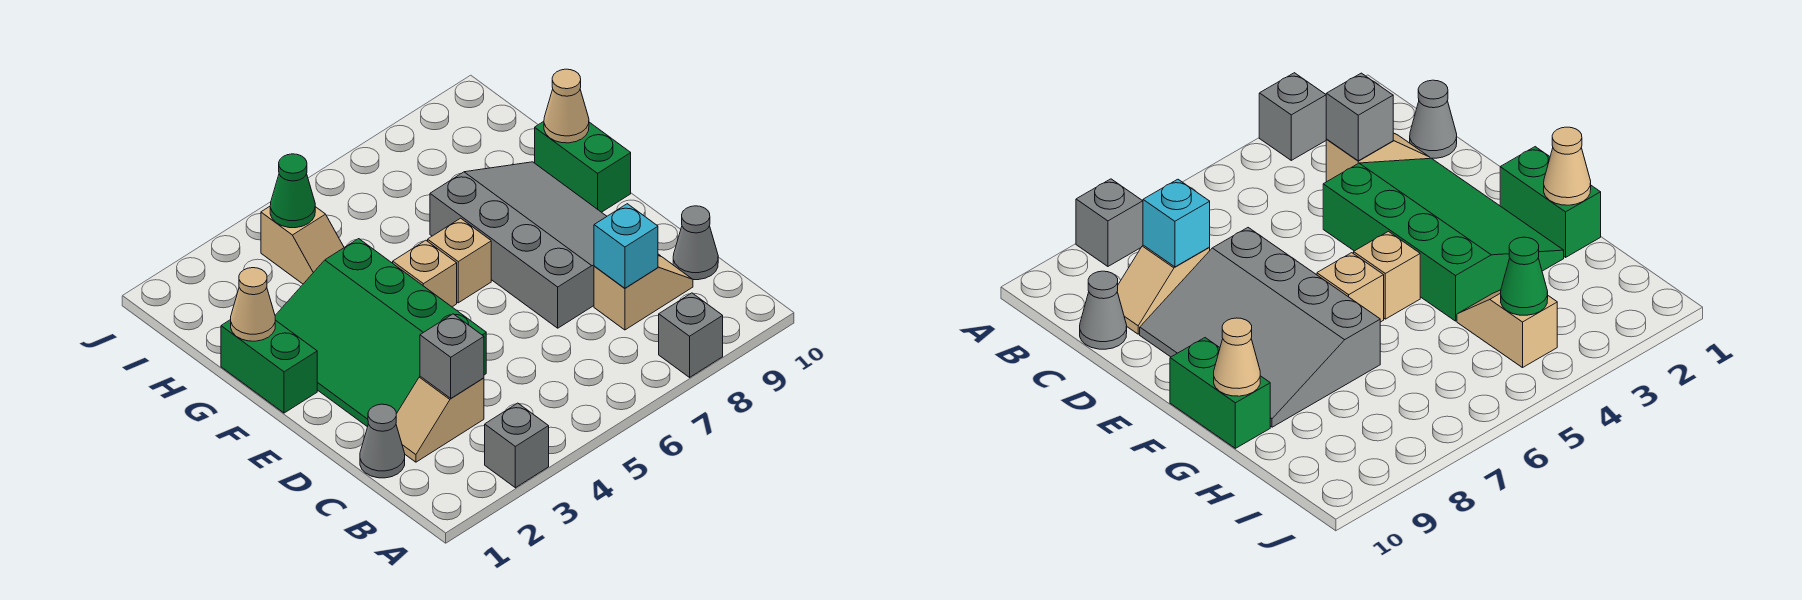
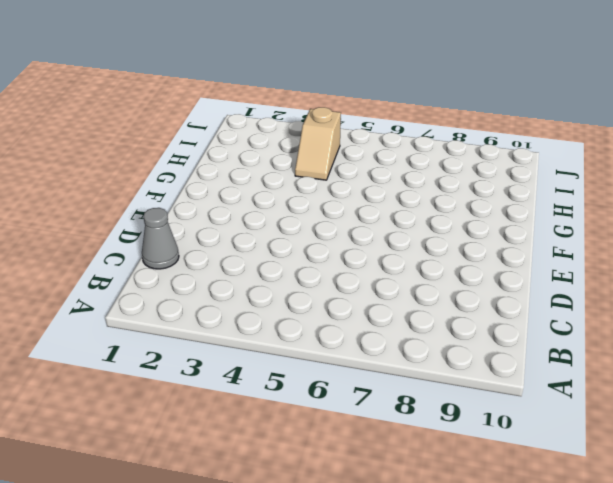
none -> grey brick A3 level 1
none -> grey brick A8 level 1
none -> tan slope C2:C3 level 1 top 3

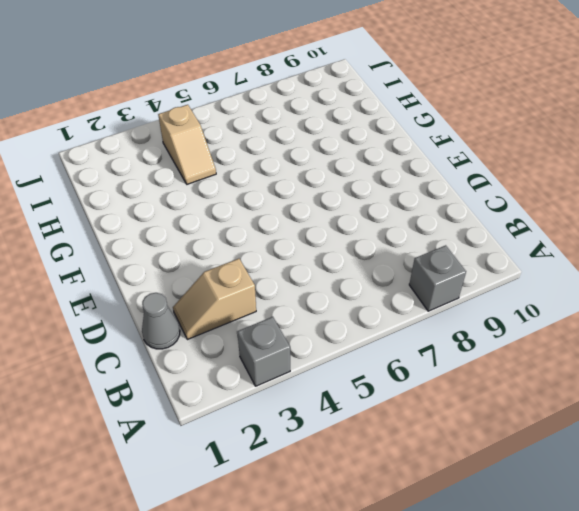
none -> tan slope C8:C9 level 1 top 8
none -> grey cone C10 level 1
none -> green slope D2:G4 level 1 top 4

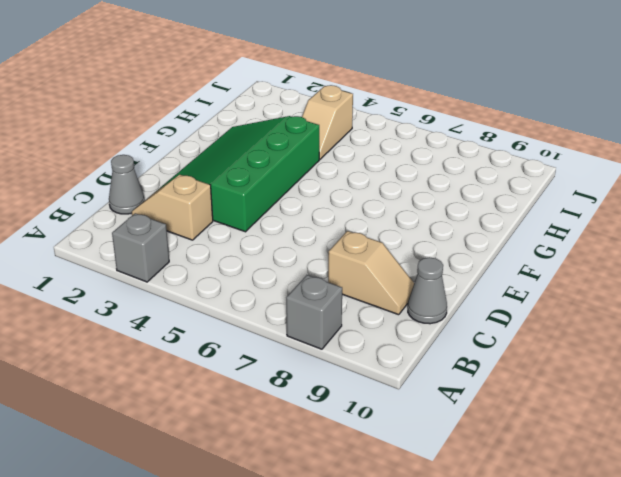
none -> grey slope D7:G9 level 1 top 7
none -> green brick F1:G1 level 1
none -> tan brick F5 level 1

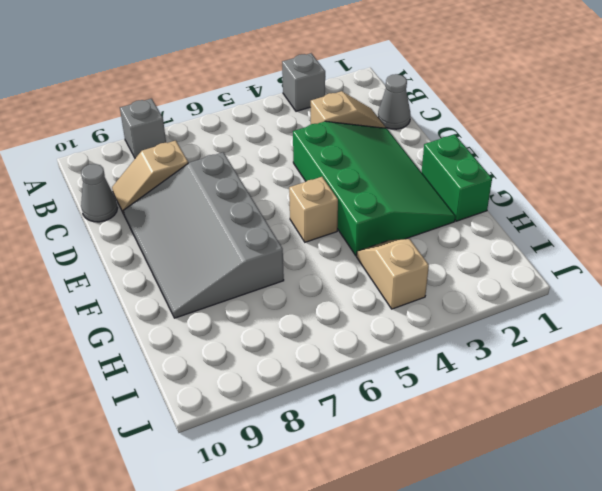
none -> tan brick F6 level 1
none -> green brick F10:G10 level 1
none -> grey brick C3 level 2

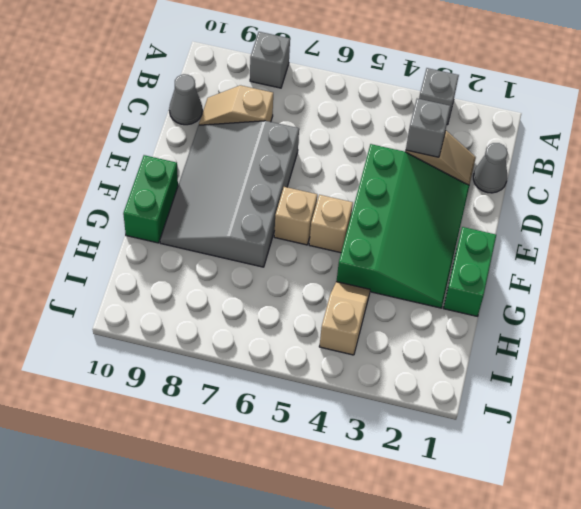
none -> cyan brick C8 level 2
none -> tan cone G1 level 2
none -> tan cone G10 level 2

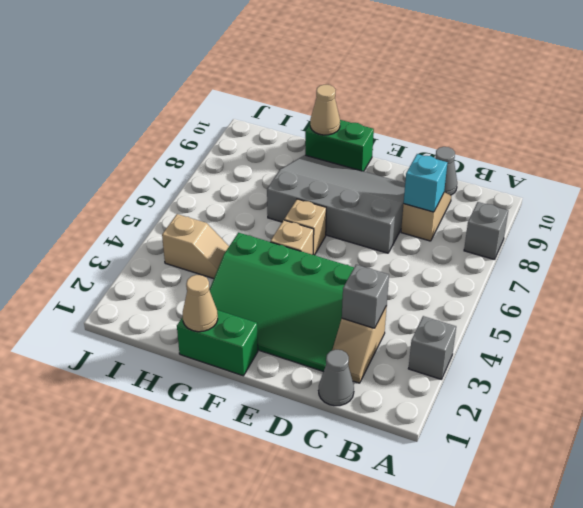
none -> green cone I4 level 2

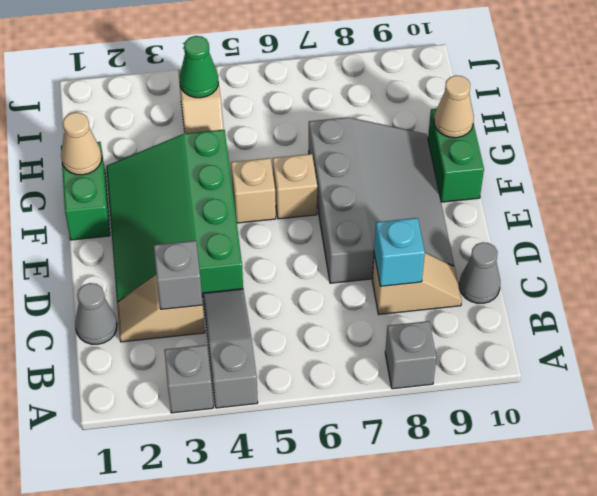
grey slope A4:C4 level 1 top A -> none

